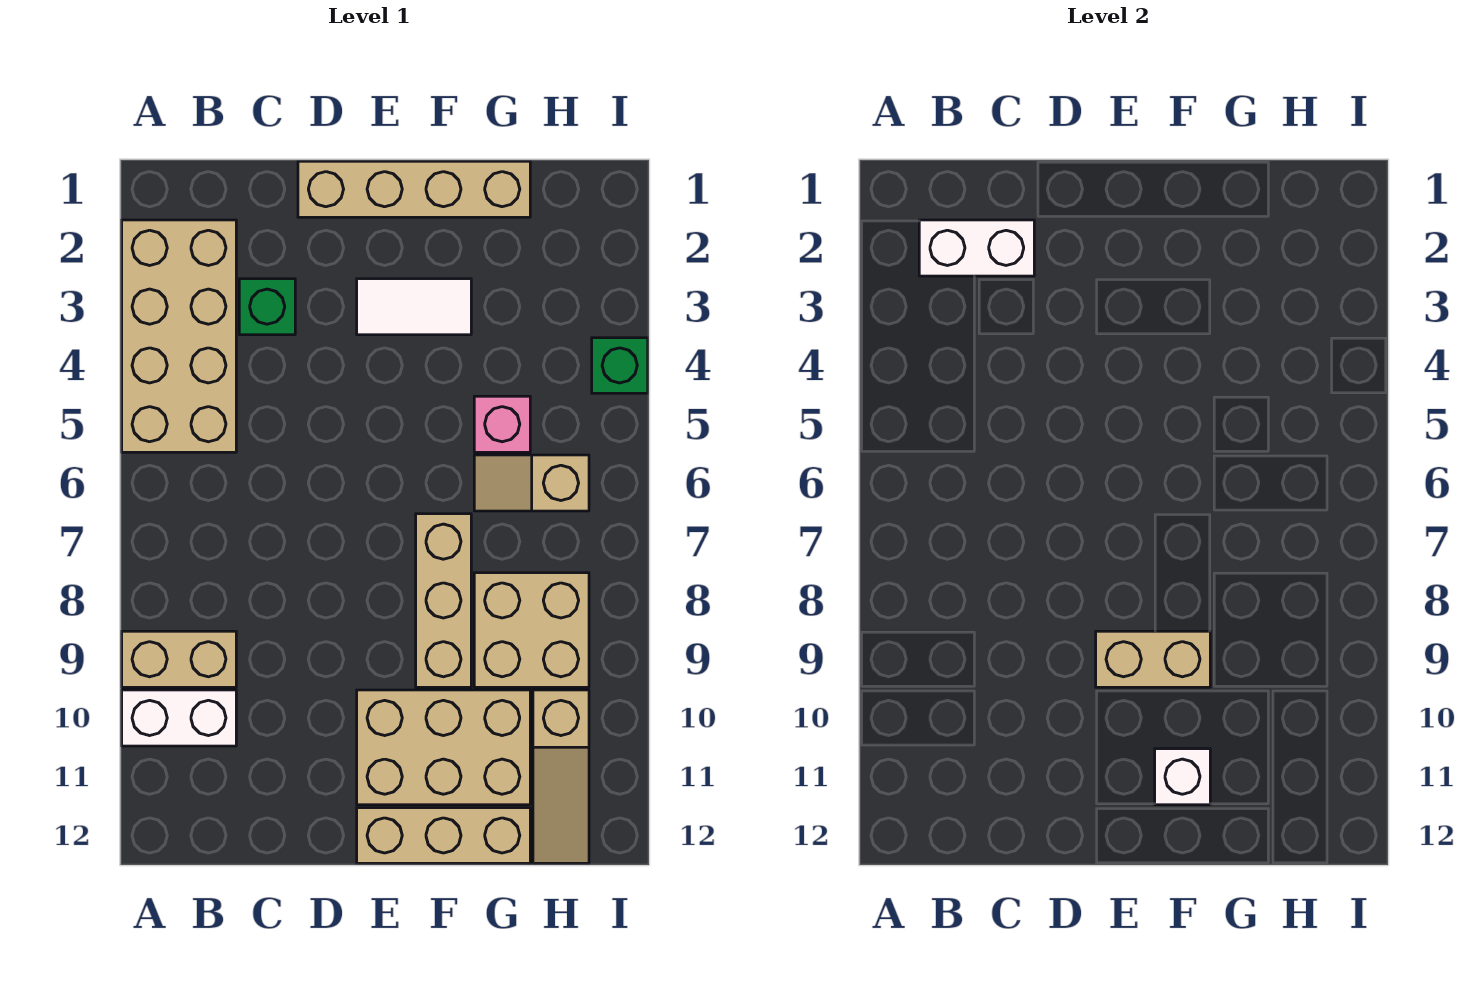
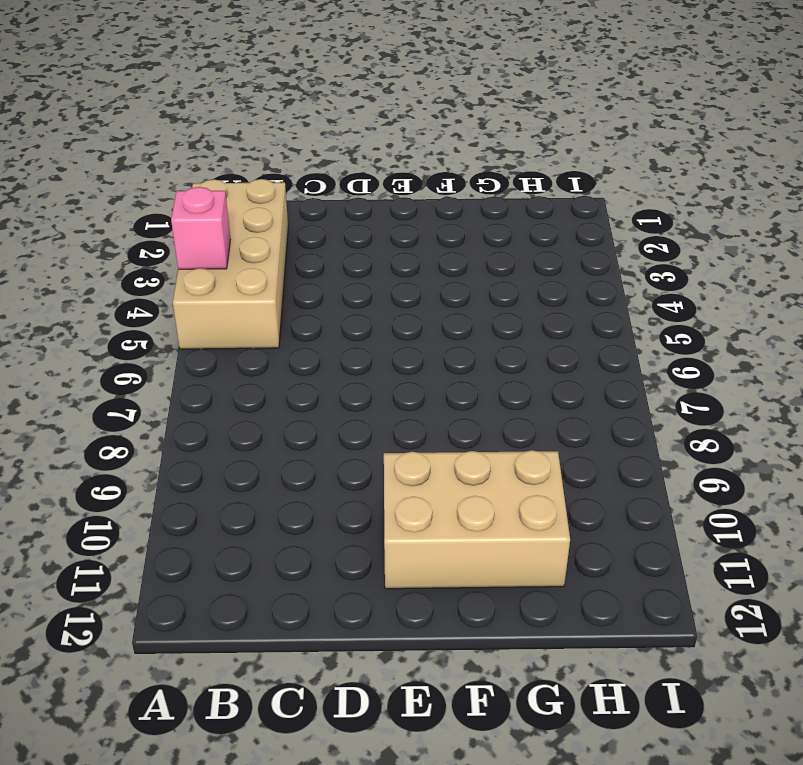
pink brick A4 level 2 -> pink brick G5 level 1
none -> tan brick A9:B9 level 1
none -> white brick A10:B10 level 1
none -> green brick C3 level 1

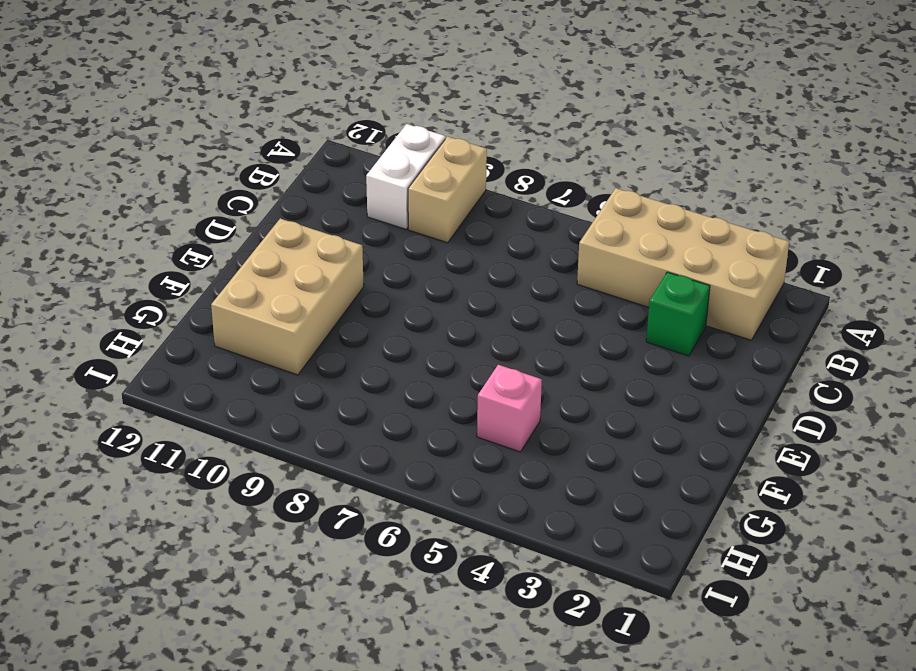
none -> tan brick D1:G1 level 1
none -> white tile E3:F3 level 1
none -> tan brick E12:G12 level 1

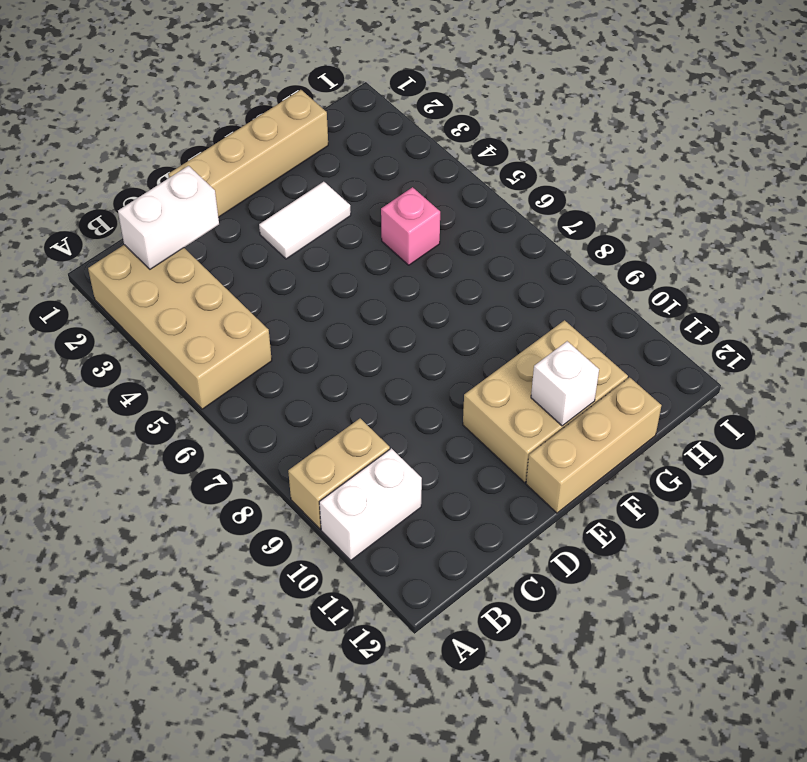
none -> green brick C3 level 1
none -> tan brick F7:F9 level 1
none -> tan slope G6:H6 level 1 top H

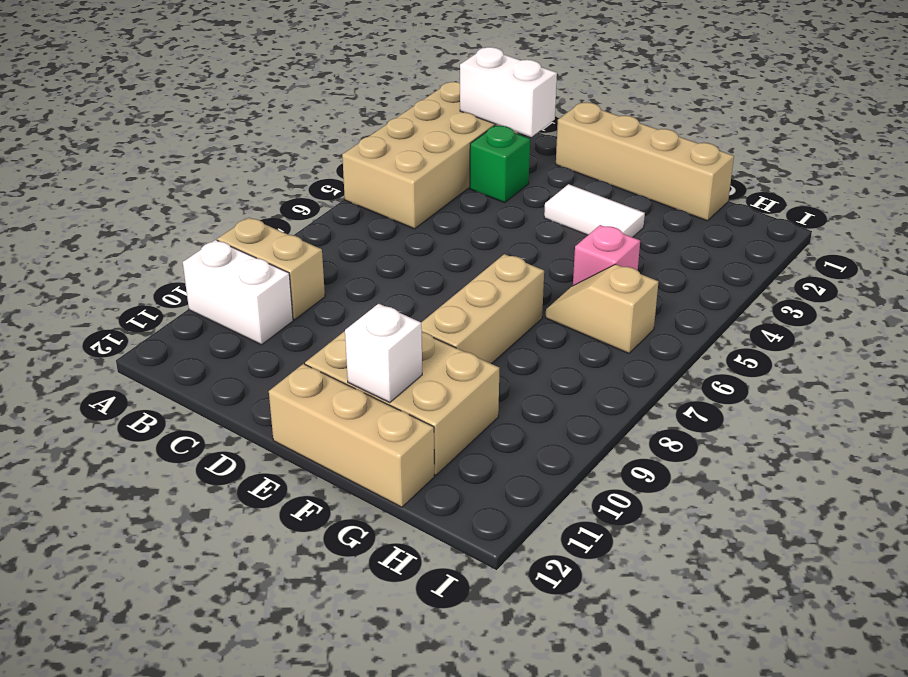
none -> tan brick G8:H9 level 1
none -> tan slope H10:H12 level 1 top 10
none -> green brick I4 level 1

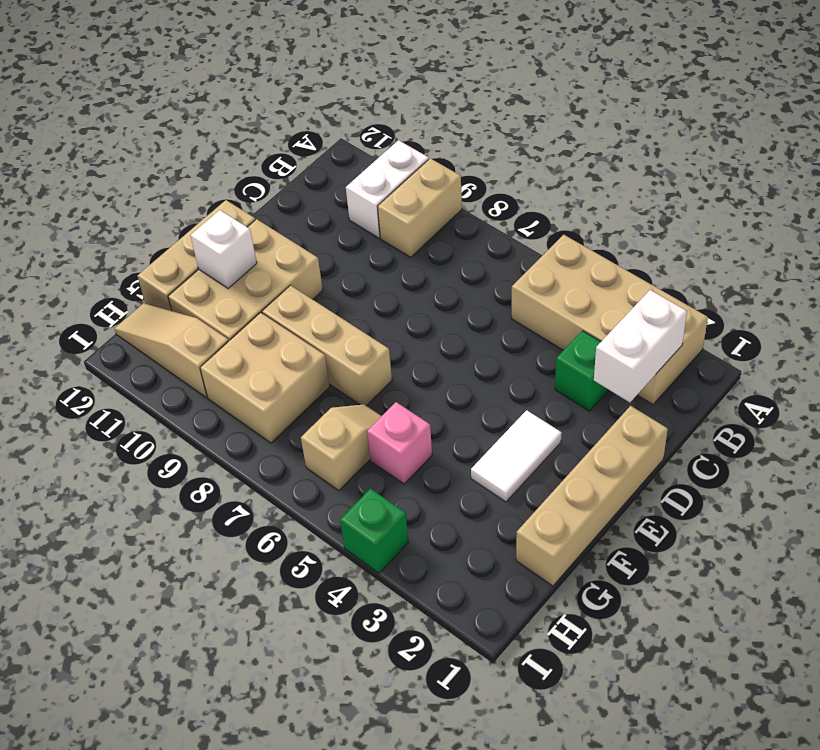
none -> tan brick E9:F9 level 2

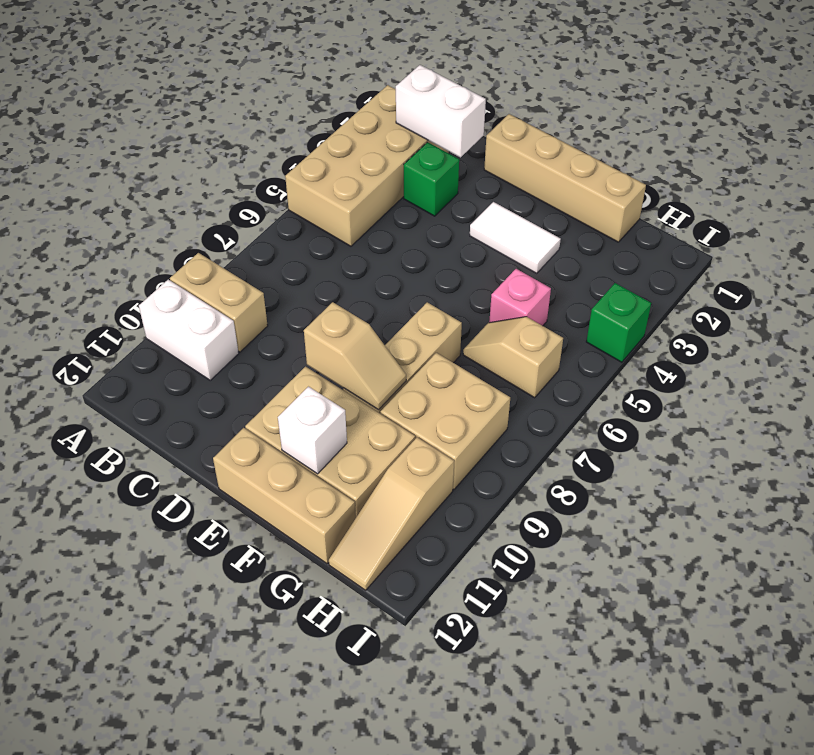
tan slope E9:F9 level 2 top E -> tan brick E9:F9 level 2

